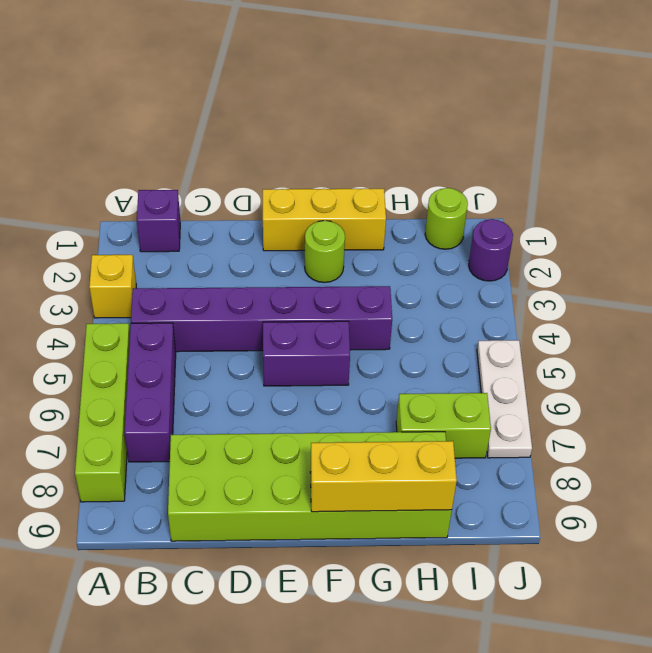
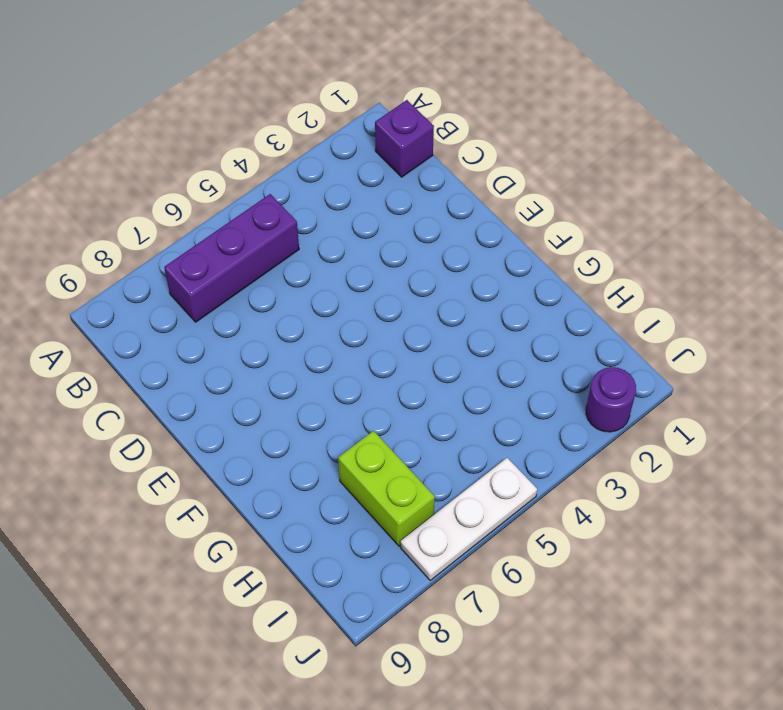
none -> yellow brick A3 level 1
none -> lime brick A5:A8 level 1
none -> purple brick B4:G4 level 1

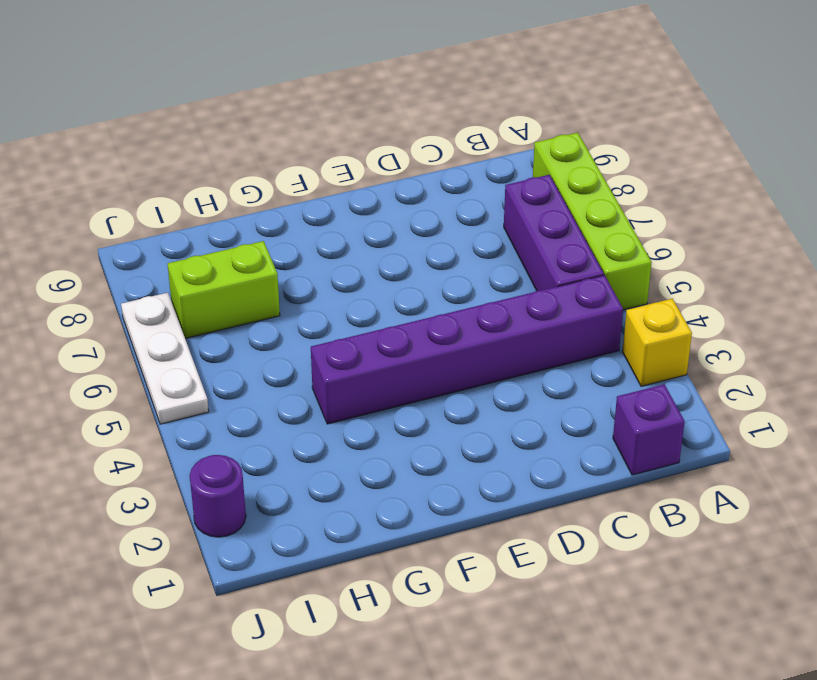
none -> lime brick C8:H9 level 1
none -> yellow brick E1:G1 level 1
none -> purple brick E5:F5 level 1

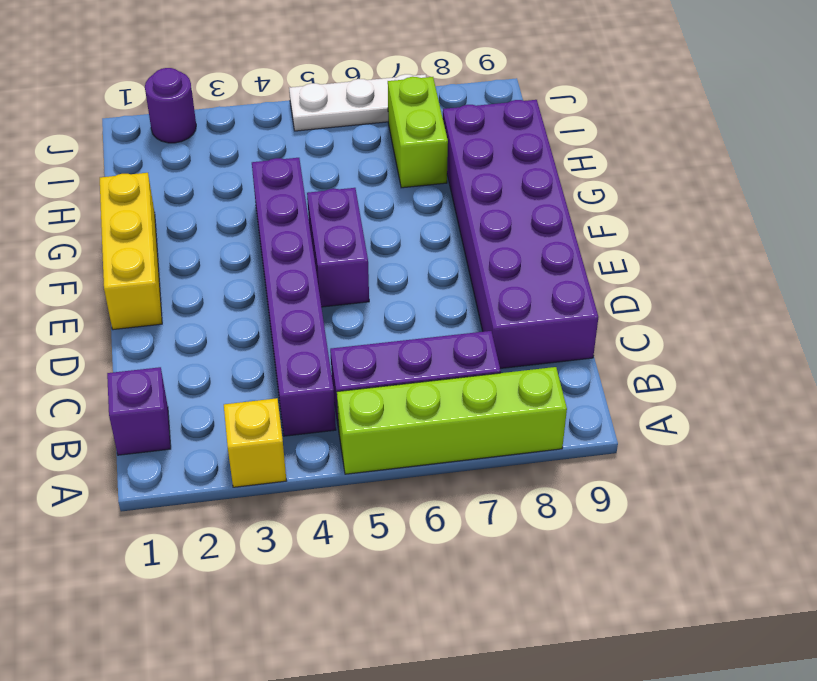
purple brick C8:H9 level 1 -> lime brick C8:H9 level 1
none -> lime round brick F2 level 1
none -> lime round brick I1 level 1
none -> yellow brick F9:H9 level 2

